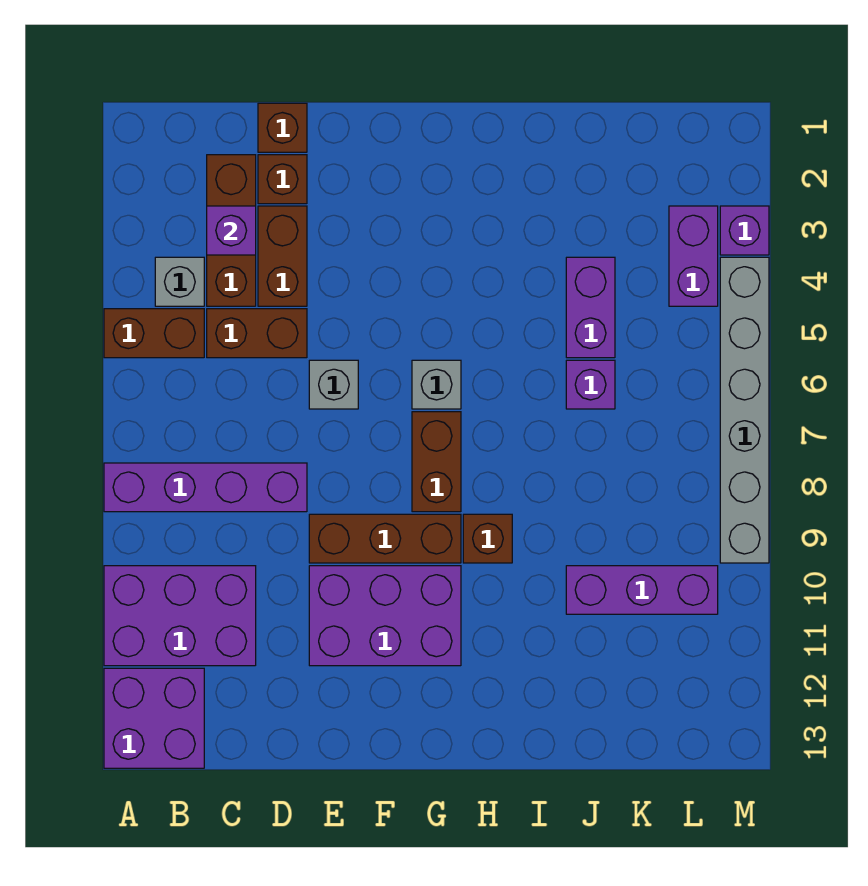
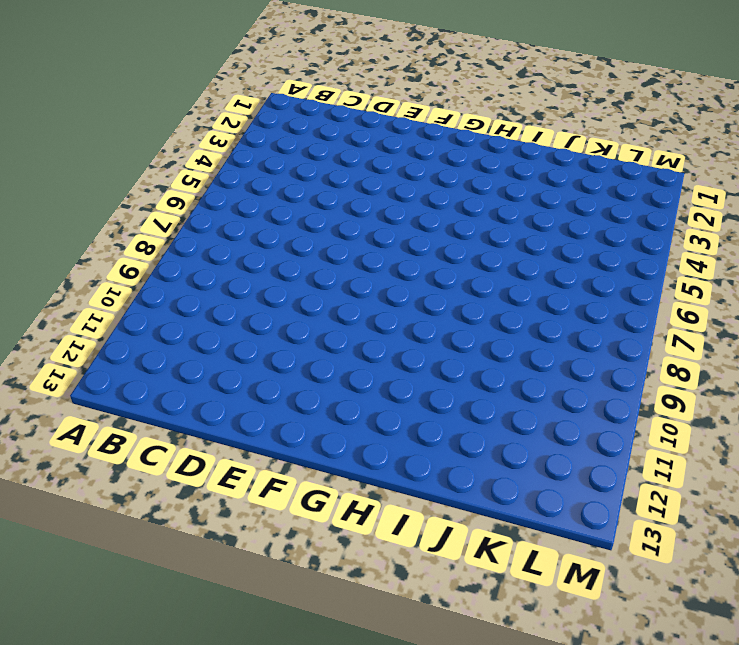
none -> brown brick A5:B5 level 1
none -> purple brick A8:D8 level 1
none -> purple brick A10:C11 level 1

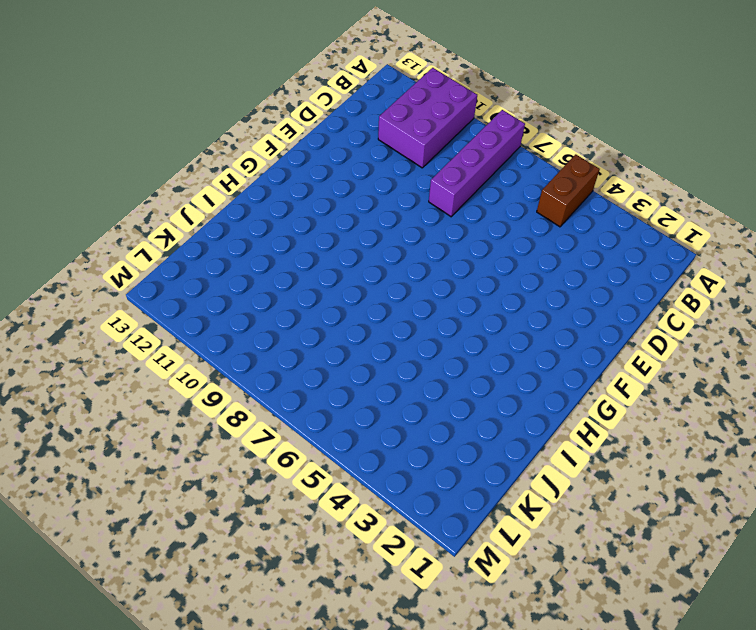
none -> purple brick A12:B13 level 1
none -> grey brick B4 level 1
none -> brown brick C2:C4 level 1

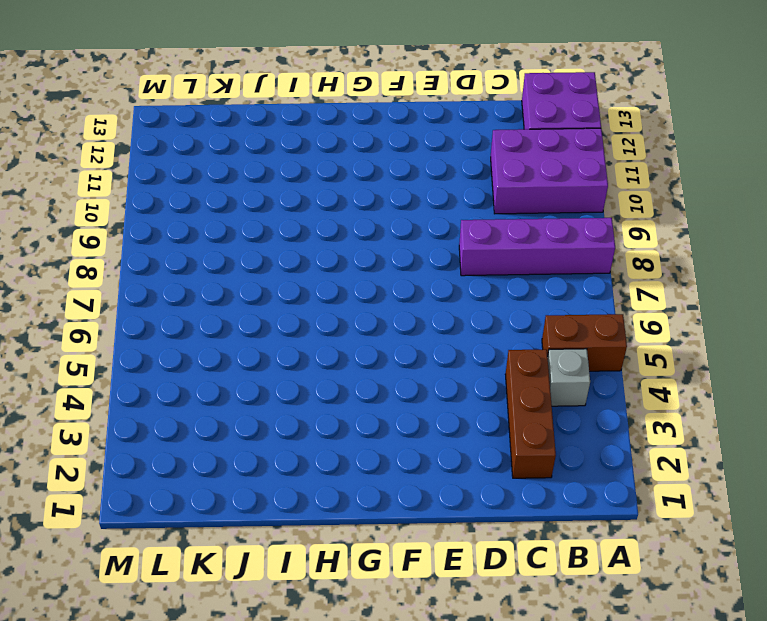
none -> brown brick C5:D5 level 1
none -> brown brick D1 level 1
none -> brown brick D2 level 1

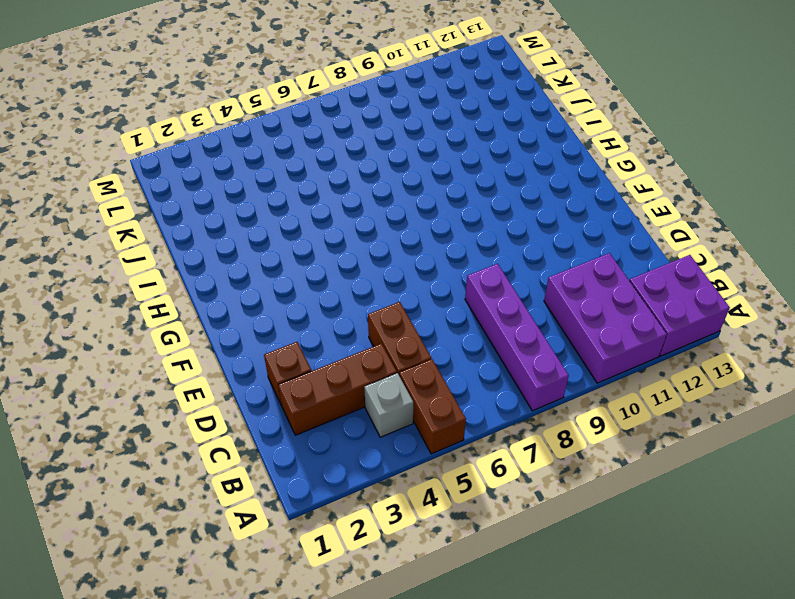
none -> brown brick D1 level 1
none -> brown brick D3:D4 level 1
none -> grey brick E6 level 1

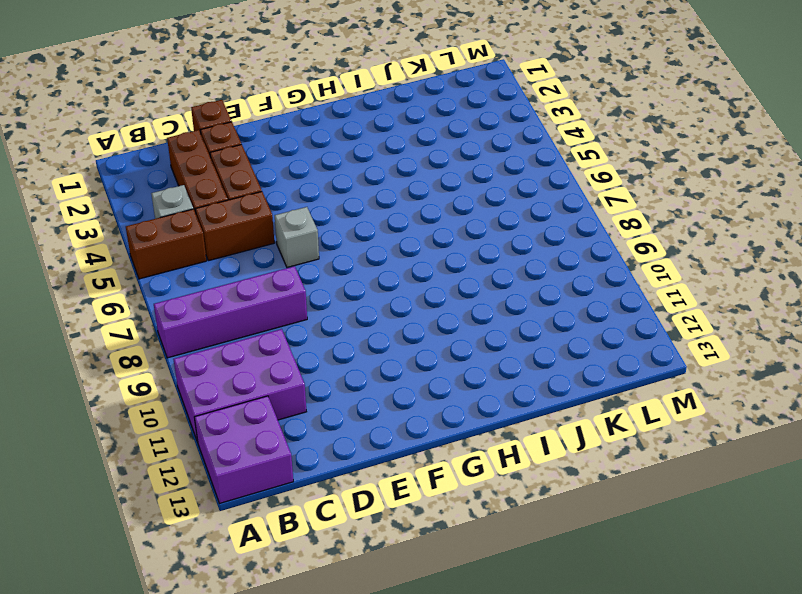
none -> brown brick E9:G9 level 1
none -> purple brick E10:G11 level 1
none -> grey brick G6 level 1

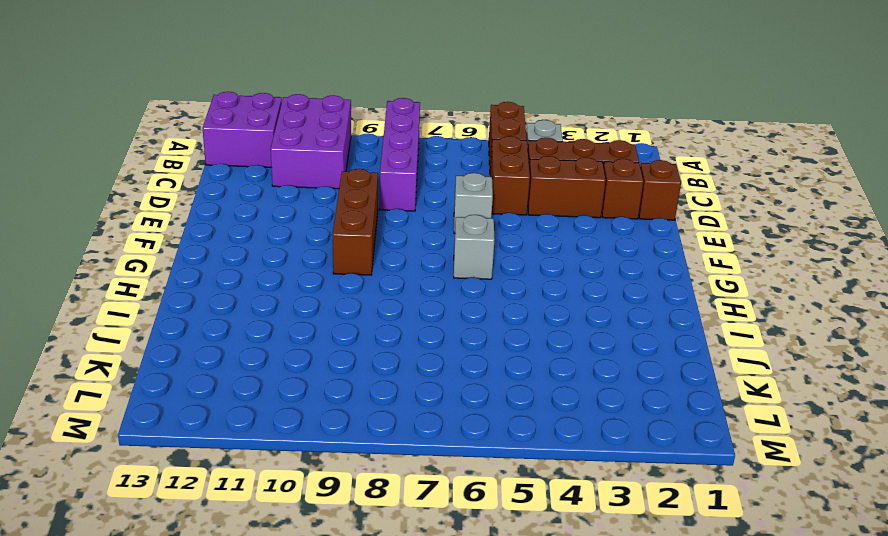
none -> purple brick E10:G11 level 1
none -> brown brick G7:G8 level 1
none -> brown brick H9 level 1

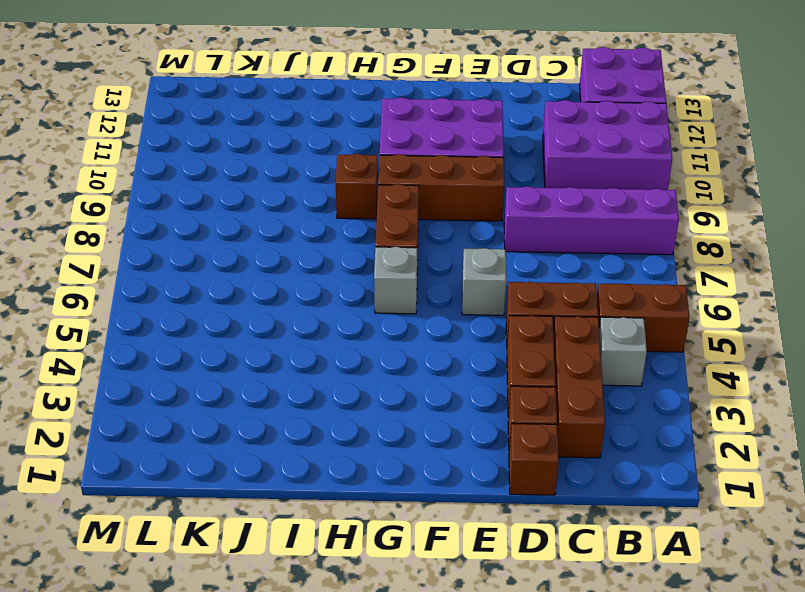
none -> purple brick J4:J5 level 1
none -> purple brick J6 level 1
none -> purple brick J10:L10 level 1

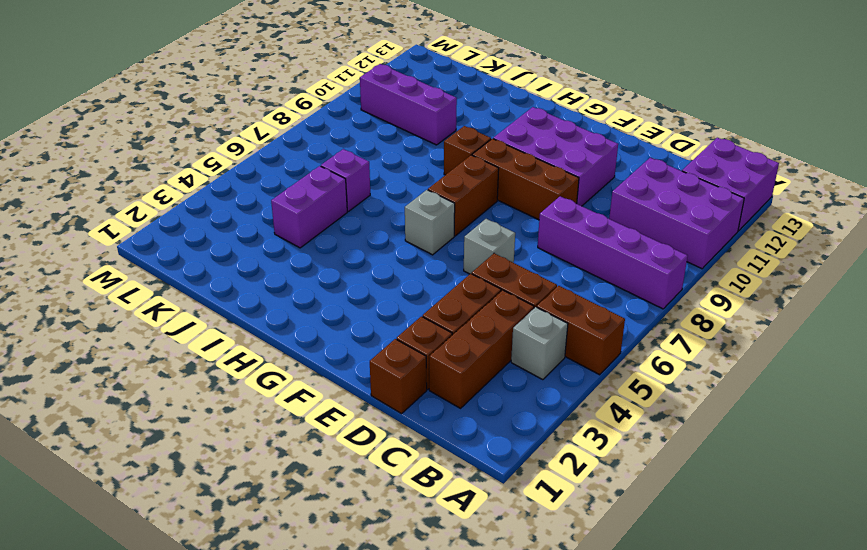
none -> purple brick L3:L4 level 1
none -> purple brick M3 level 1
none -> grey brick M4:M9 level 1

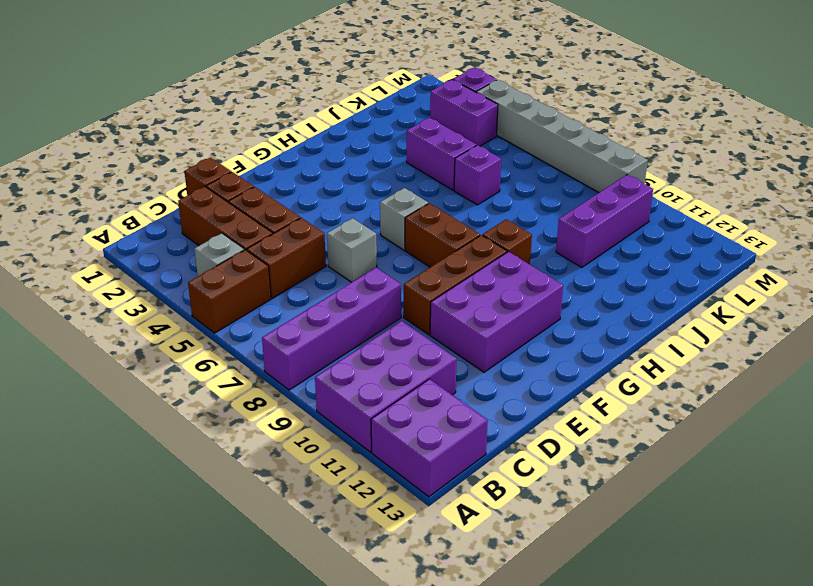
none -> purple brick C3 level 2

